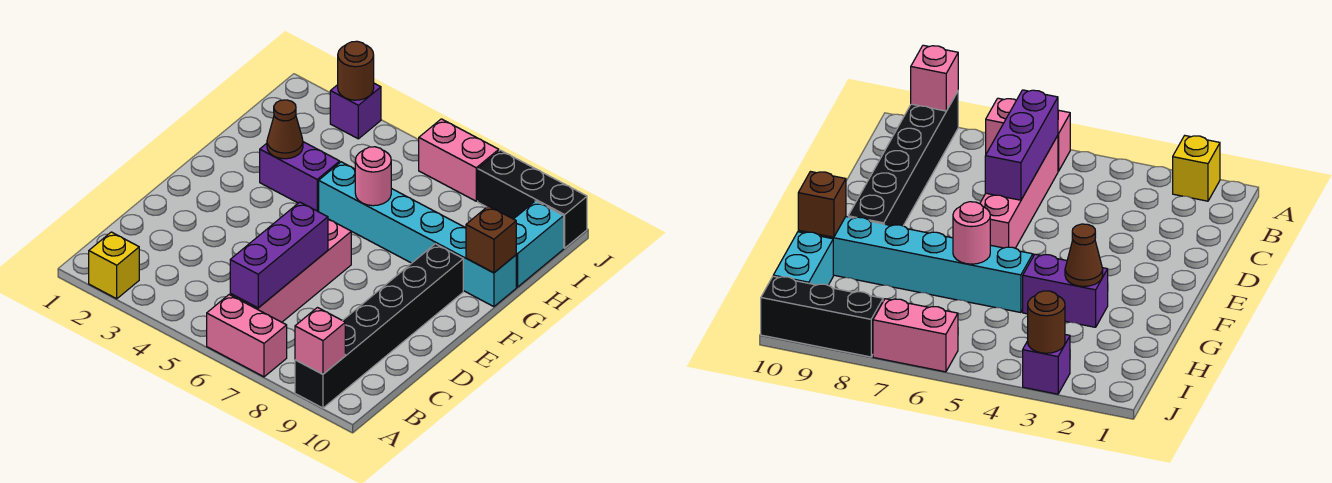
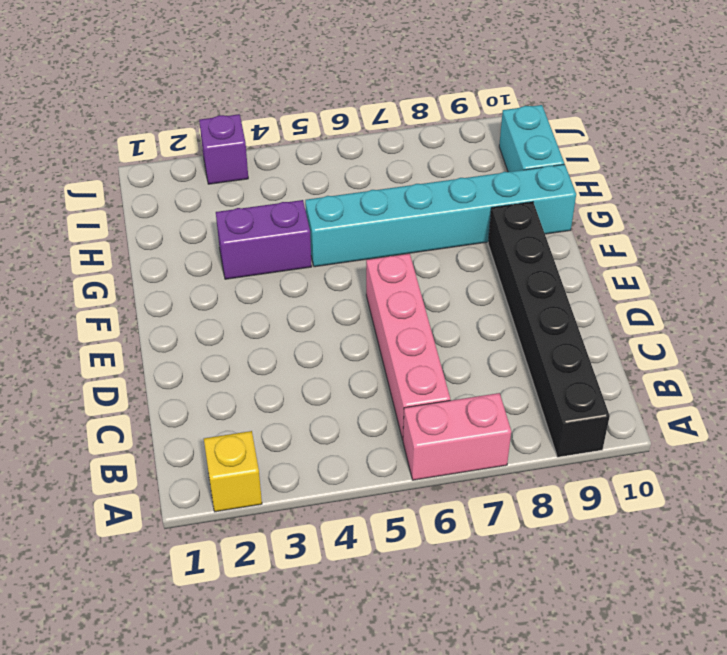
none -> pink brick J6:J7 level 1
none -> black brick J8:J10 level 1
none -> pink brick A9 level 2

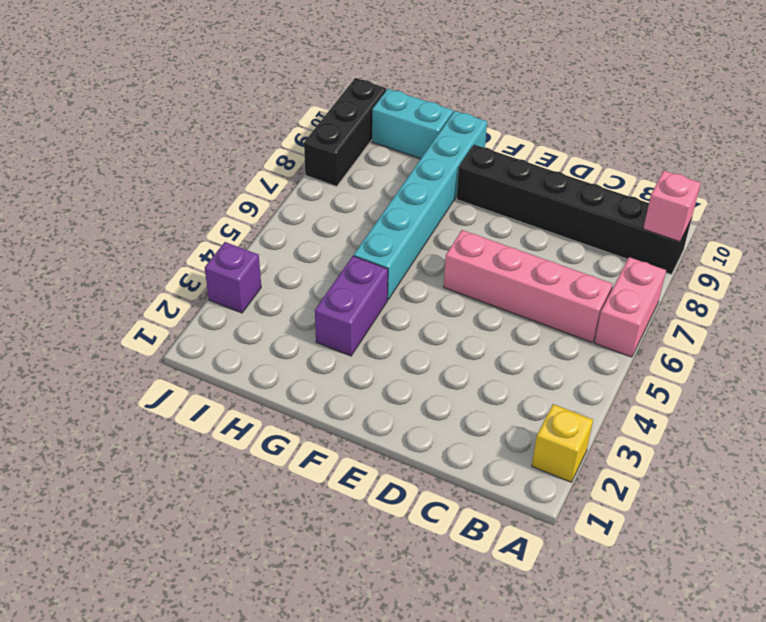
none -> pink brick J6:J7 level 1
none -> purple brick B6:D6 level 2
none -> brown cone G3 level 2

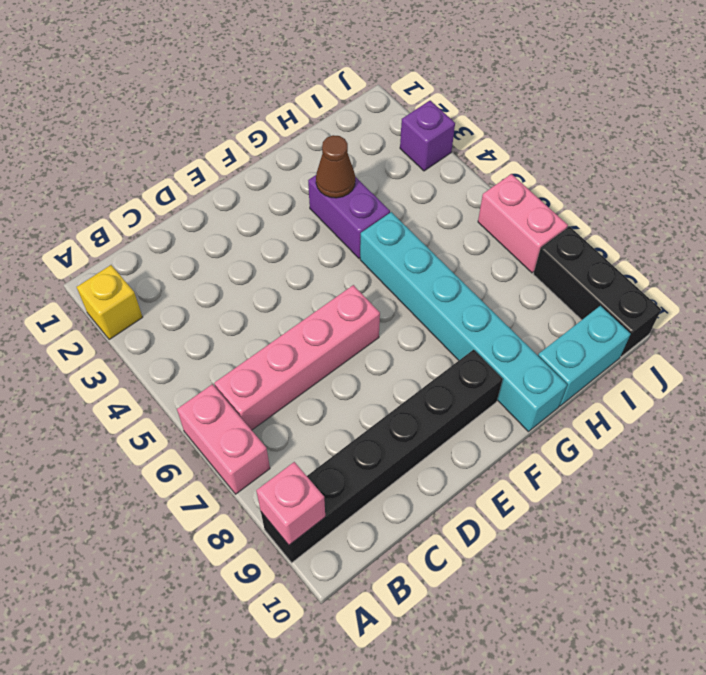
none -> purple brick B6:D6 level 2
none -> pink round brick G6 level 2
none -> brown brick G10 level 2

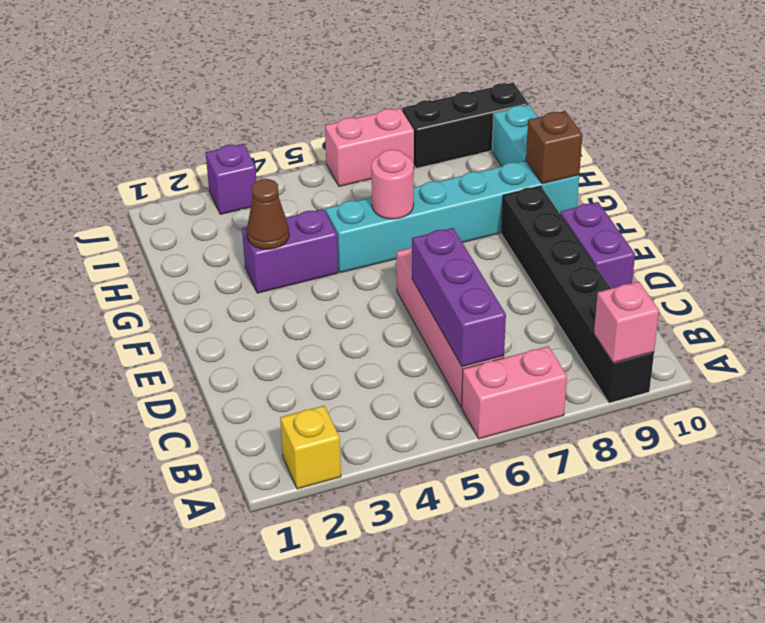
purple brick D10:E10 level 1 -> none
none -> brown round brick J3 level 2

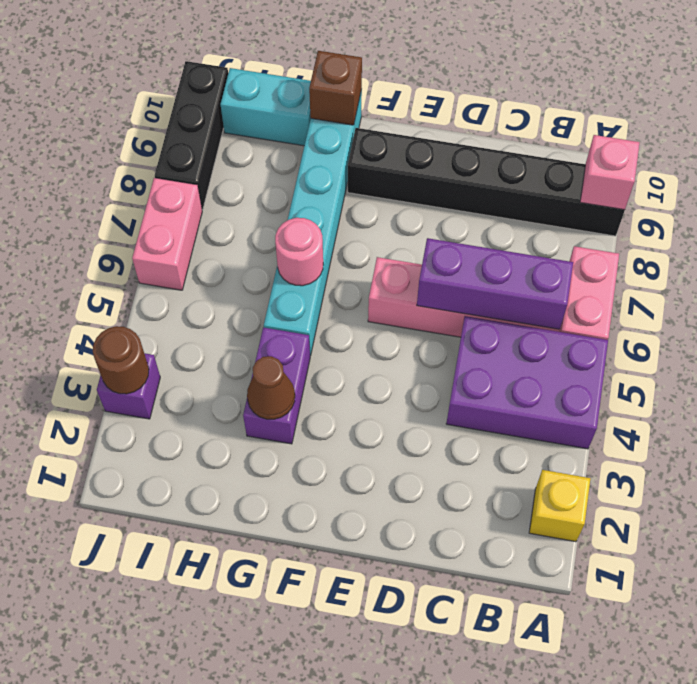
purple brick A4:C5 level 1 -> none

